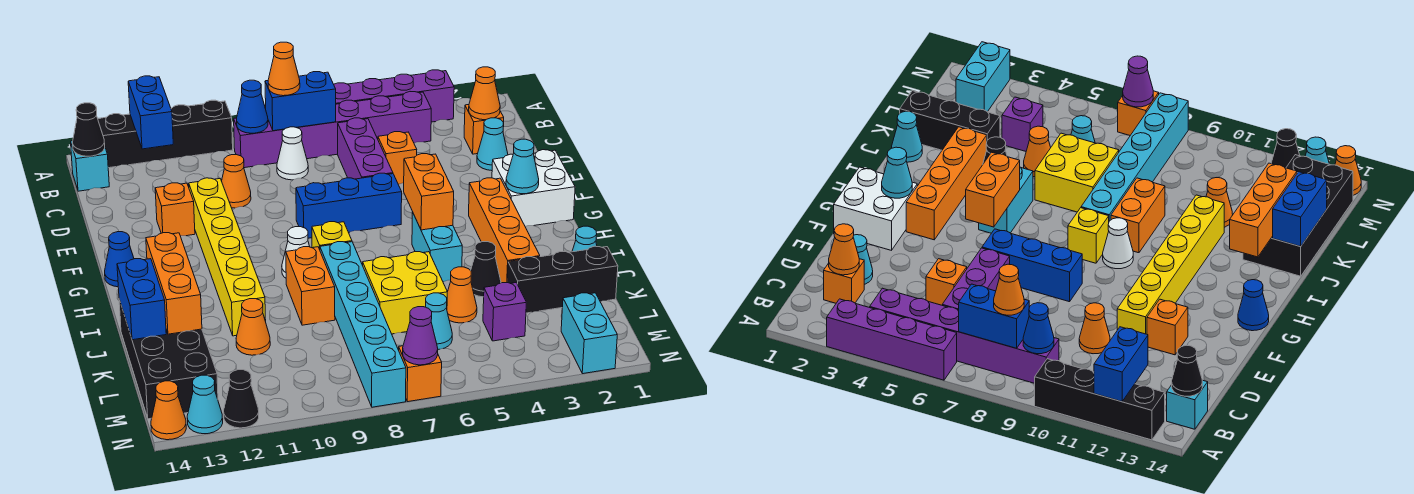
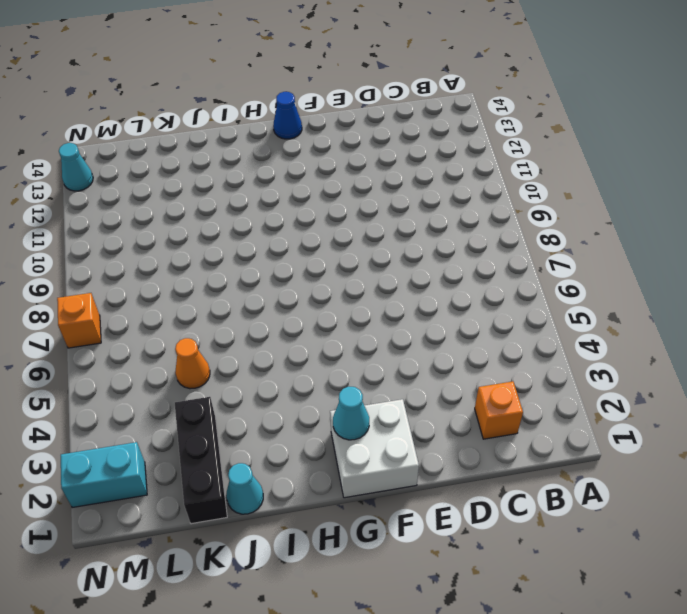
none -> purple brick A3:A6 level 1
none -> black brick A10:A13 level 1
none -> purple brick B4:B9 level 1
none -> cyan brick B14 level 1

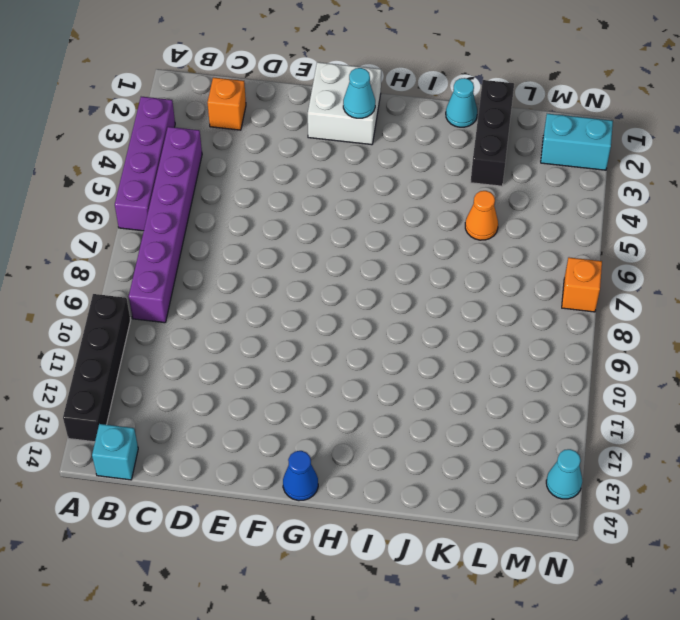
none -> purple brick C6:E6 level 1
none -> white cone C8 level 1
none -> cyan cone D2 level 1
none -> orange brick D5 level 1

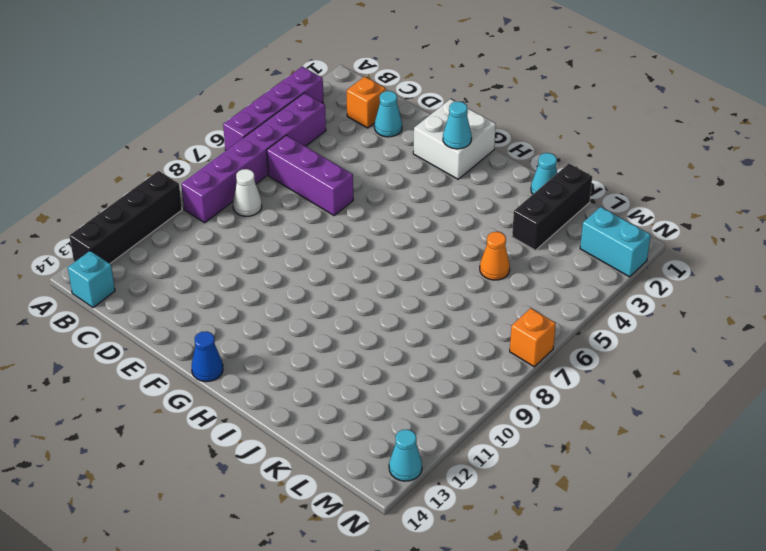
none -> orange brick D5 level 1
none -> orange cone D10 level 1
none -> yellow brick E11:J11 level 1
none -> orange brick E12 level 1

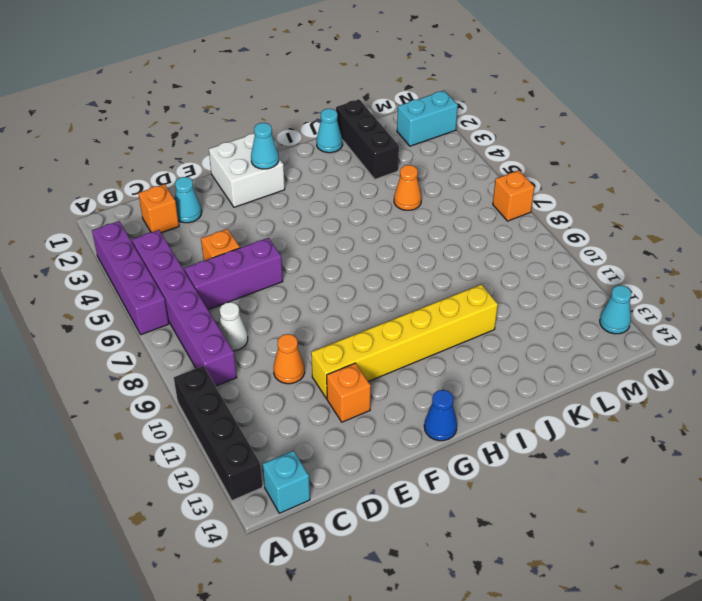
none -> blue brick F6:F8 level 1
none -> orange brick G3:J3 level 1
none -> cyan brick H5:I5 level 1
none -> yellow brick H8 level 1

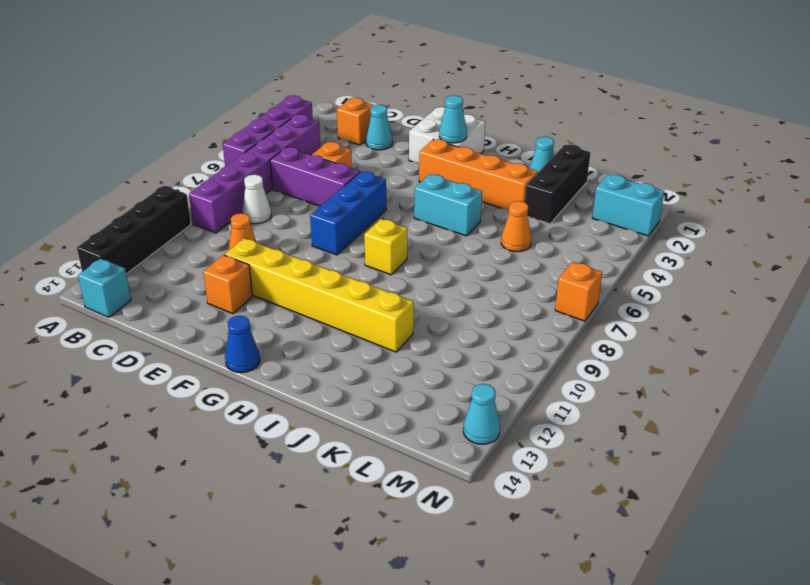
none -> white cone H9 level 1
none -> cyan brick I8:N8 level 1
none -> orange brick I9:J9 level 1
none -> black cone J4 level 1

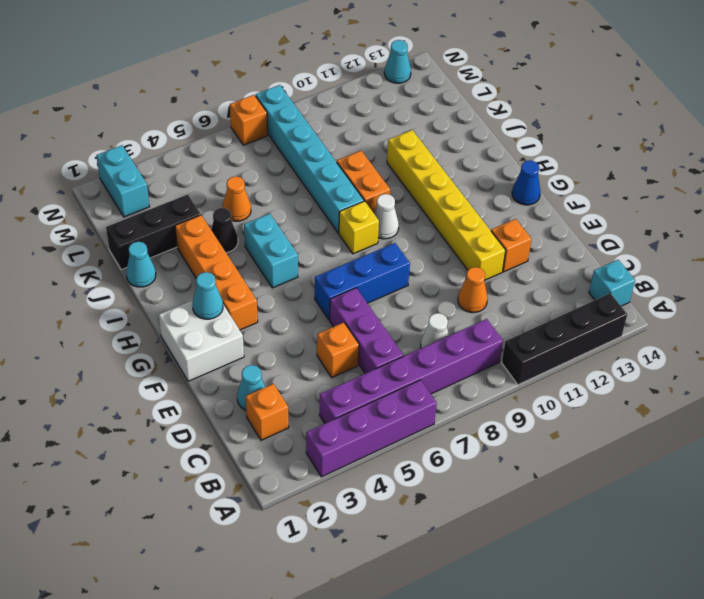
none -> yellow brick J6:K7 level 1
none -> black brick J13:M14 level 1
none -> orange cone K11 level 1
none -> purple brick L4 level 1

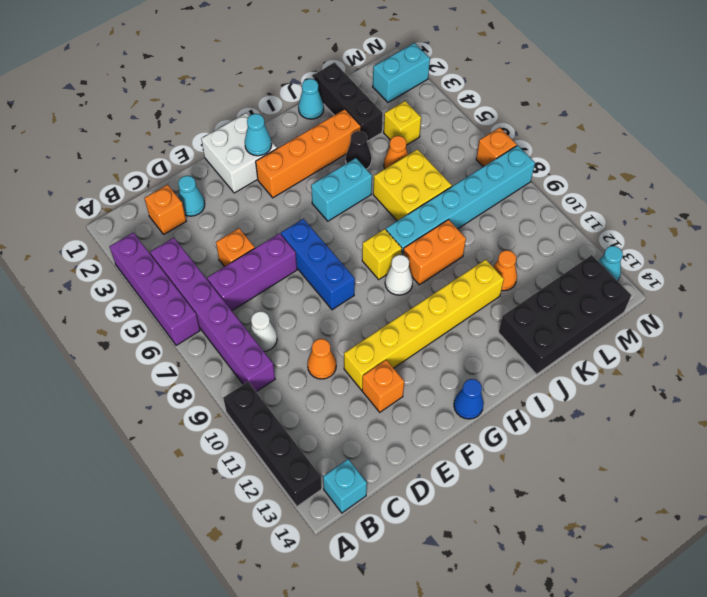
yellow brick L4 level 1 -> purple brick L4 level 1
none -> cyan cone L6 level 1
none -> black cone N12 level 1
none -> orange cone N14 level 1
none -> blue brick A12:B12 level 2

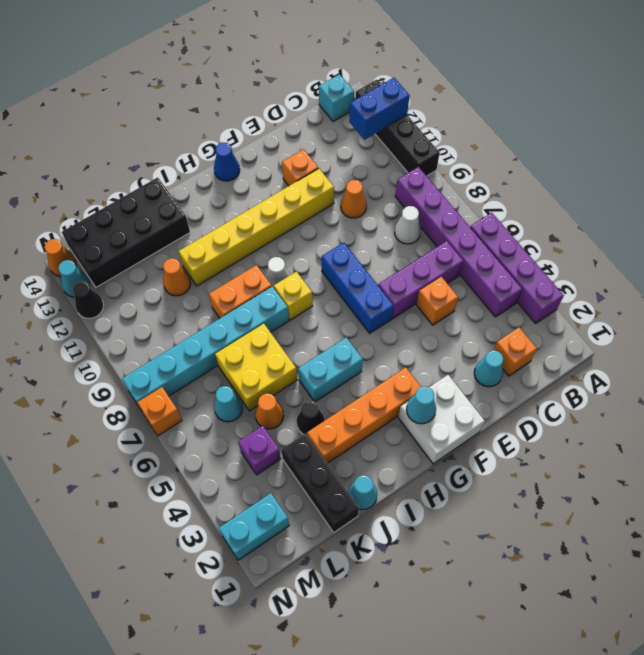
none -> blue brick B7:B8 level 2
none -> blue cone B9 level 2
none -> black cone B14 level 2
none -> orange cone C2 level 2

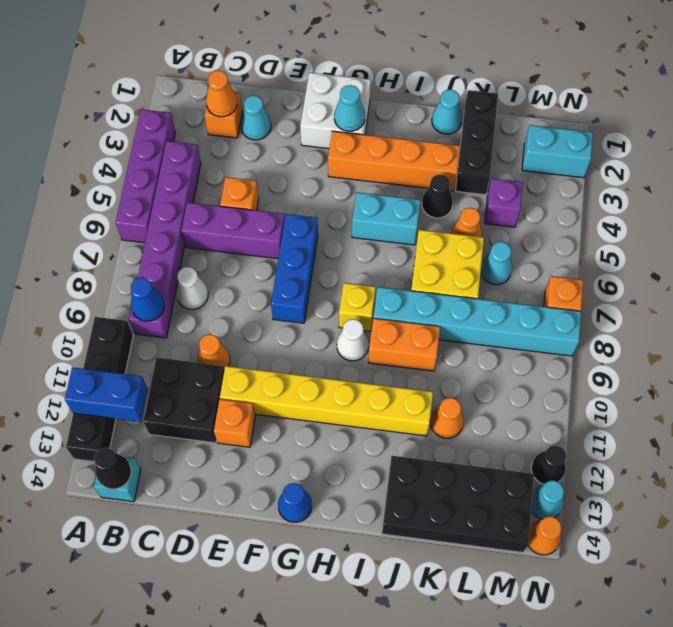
black brick C11:D12 level 1 -> none
none -> blue brick B7:B8 level 2
none -> orange brick G5:H5 level 2
none -> orange brick I13:K13 level 2
none -> blue brick J14:K14 level 2

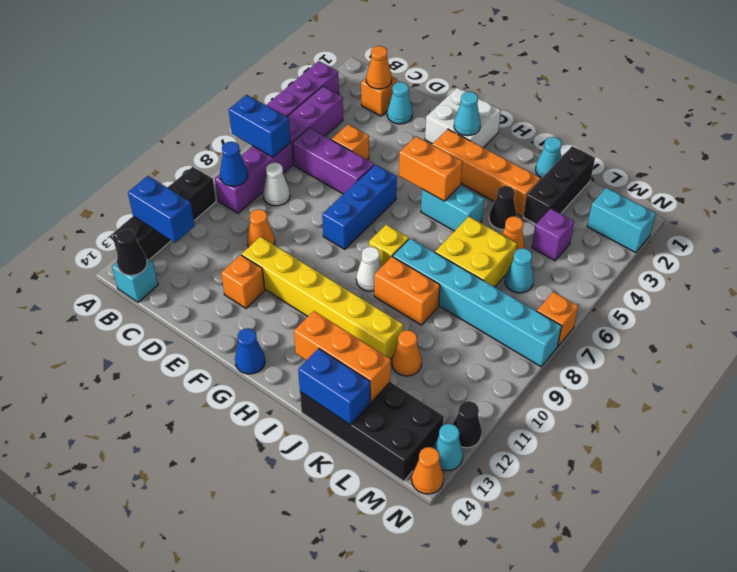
blue brick A7:B7 level 2 -> blue brick B7:B8 level 2
none -> purple cone N7 level 2
none -> orange cone B8 level 3

